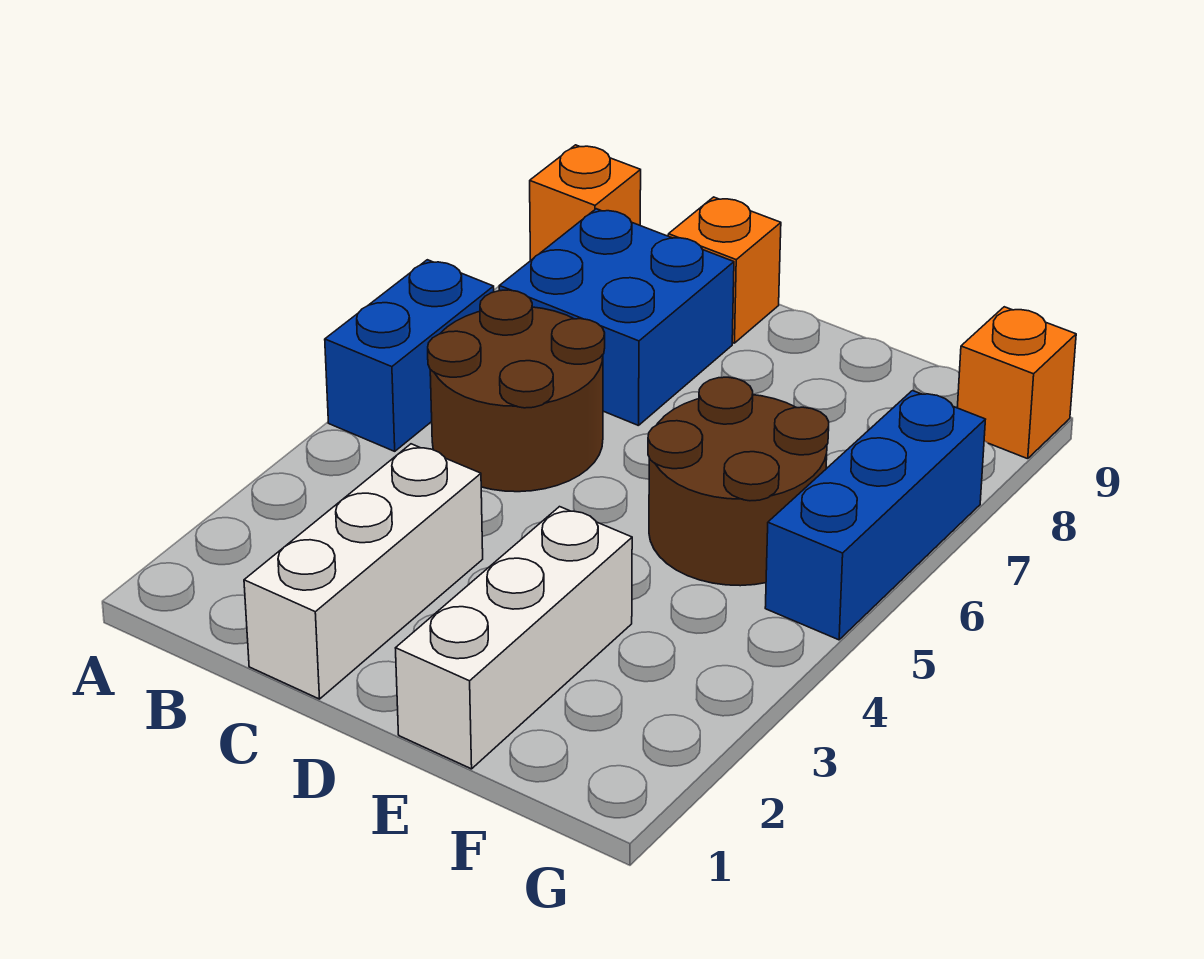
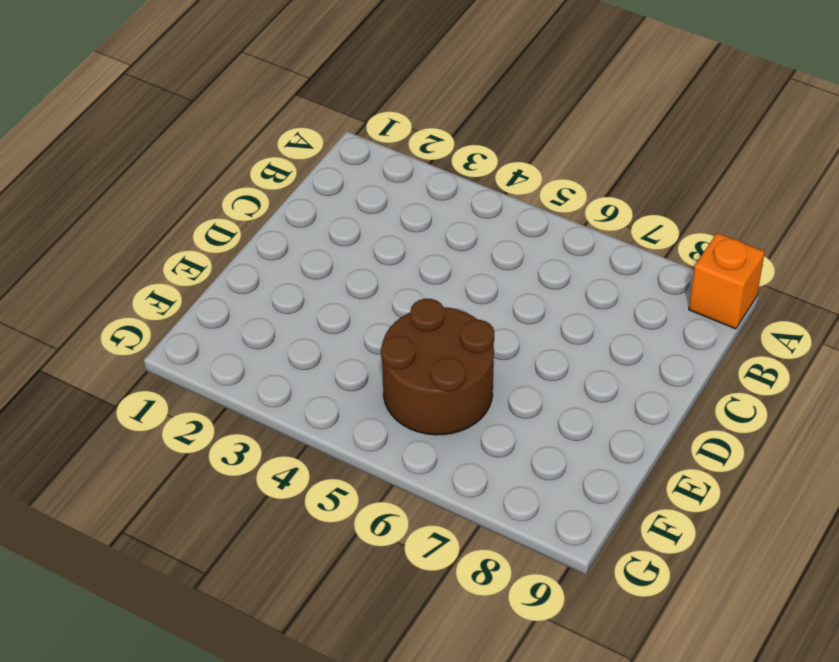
none -> blue brick A5:A6 level 1
none -> brown round brick B5:C6 level 1

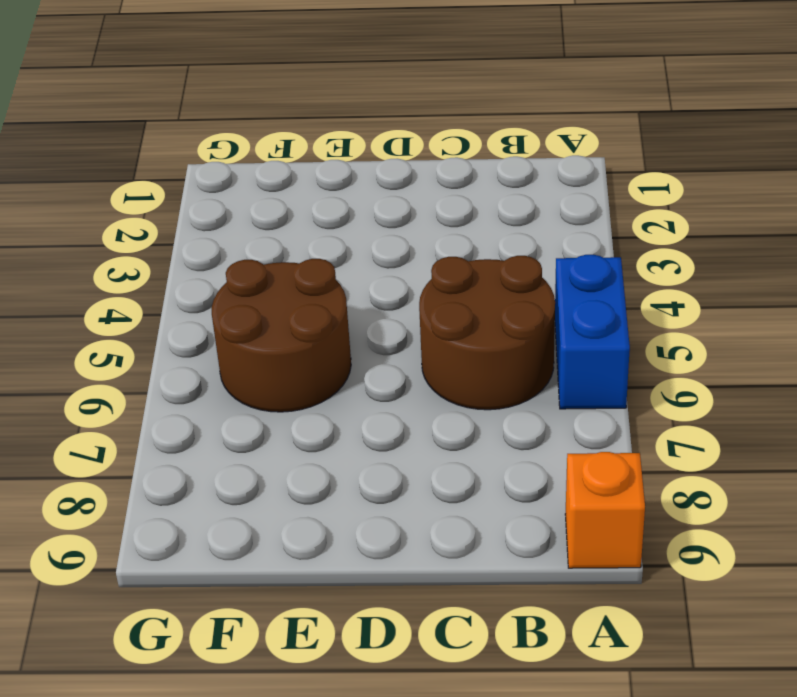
none -> blue brick B7:C8 level 1
none -> white brick C1:C3 level 1

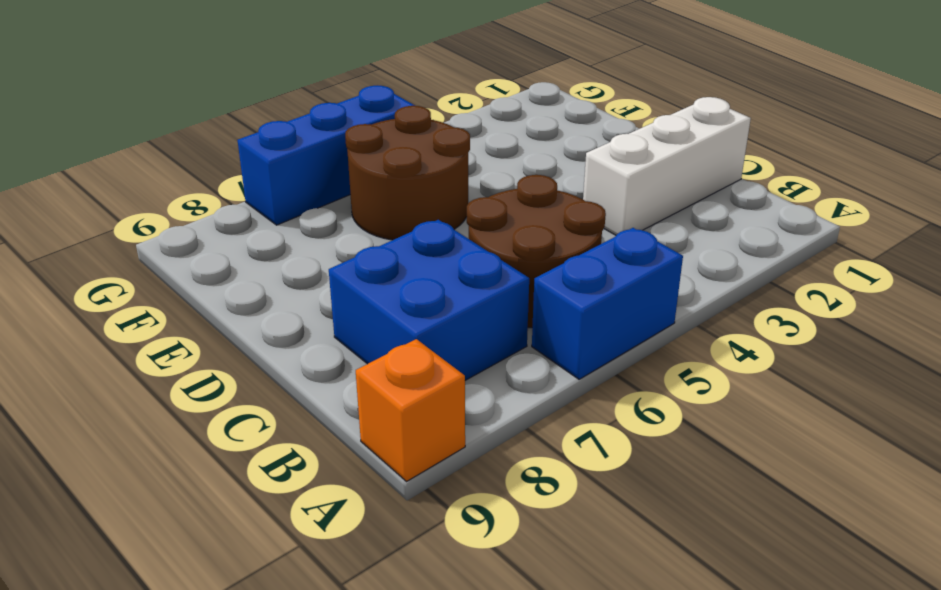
none -> orange brick C9 level 1
none -> white brick E1:E3 level 1

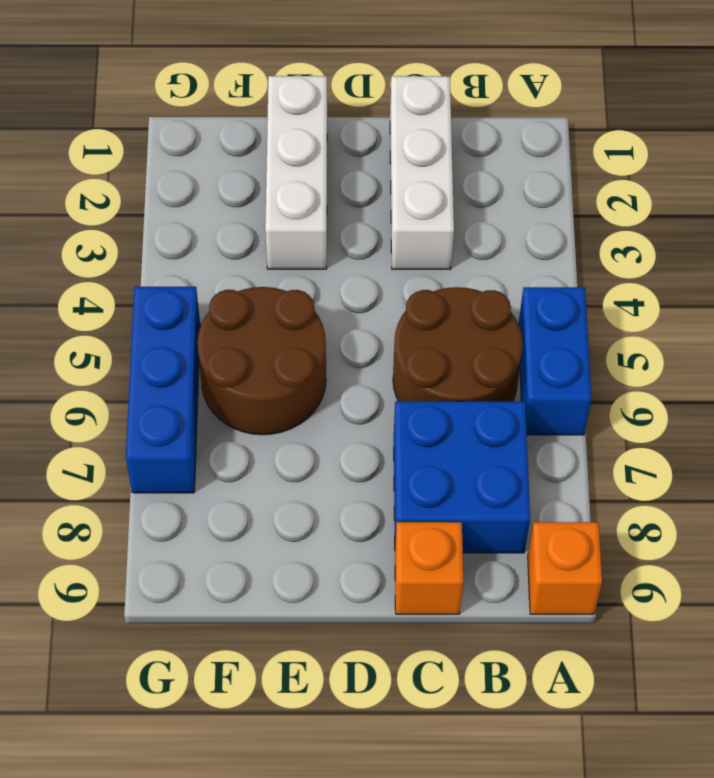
none -> orange brick G9 level 1

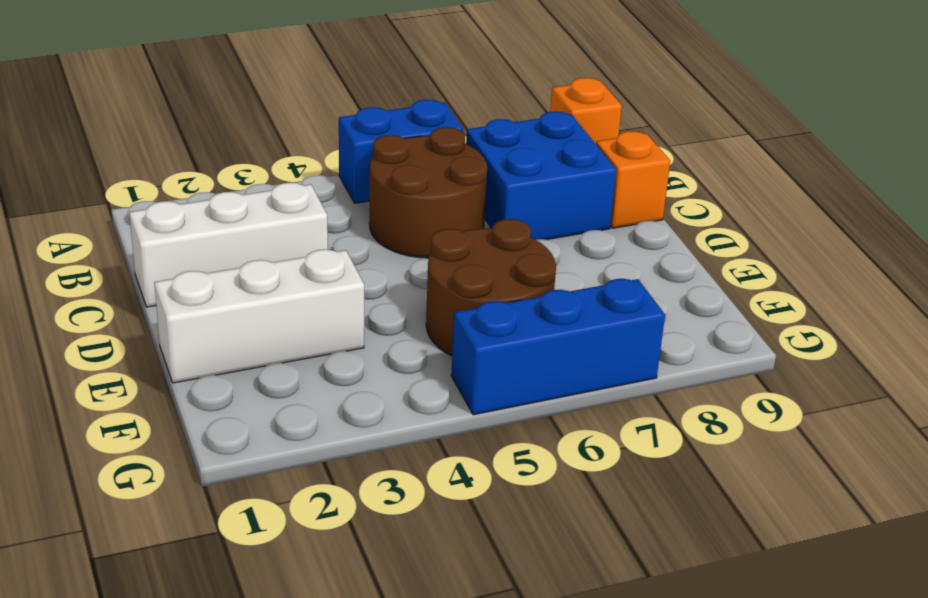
none -> orange brick G9 level 1

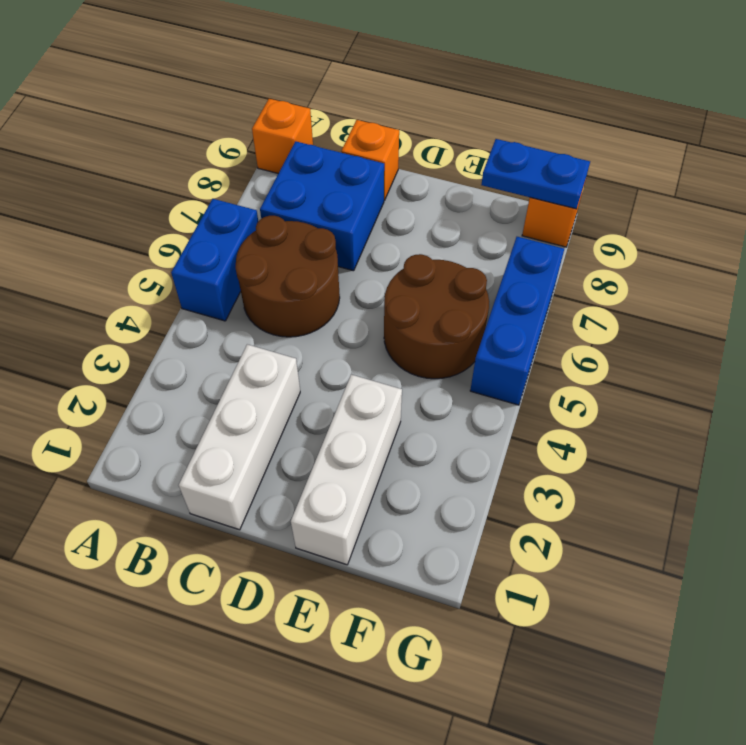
blue plate F9:G9 level 2 -> none

